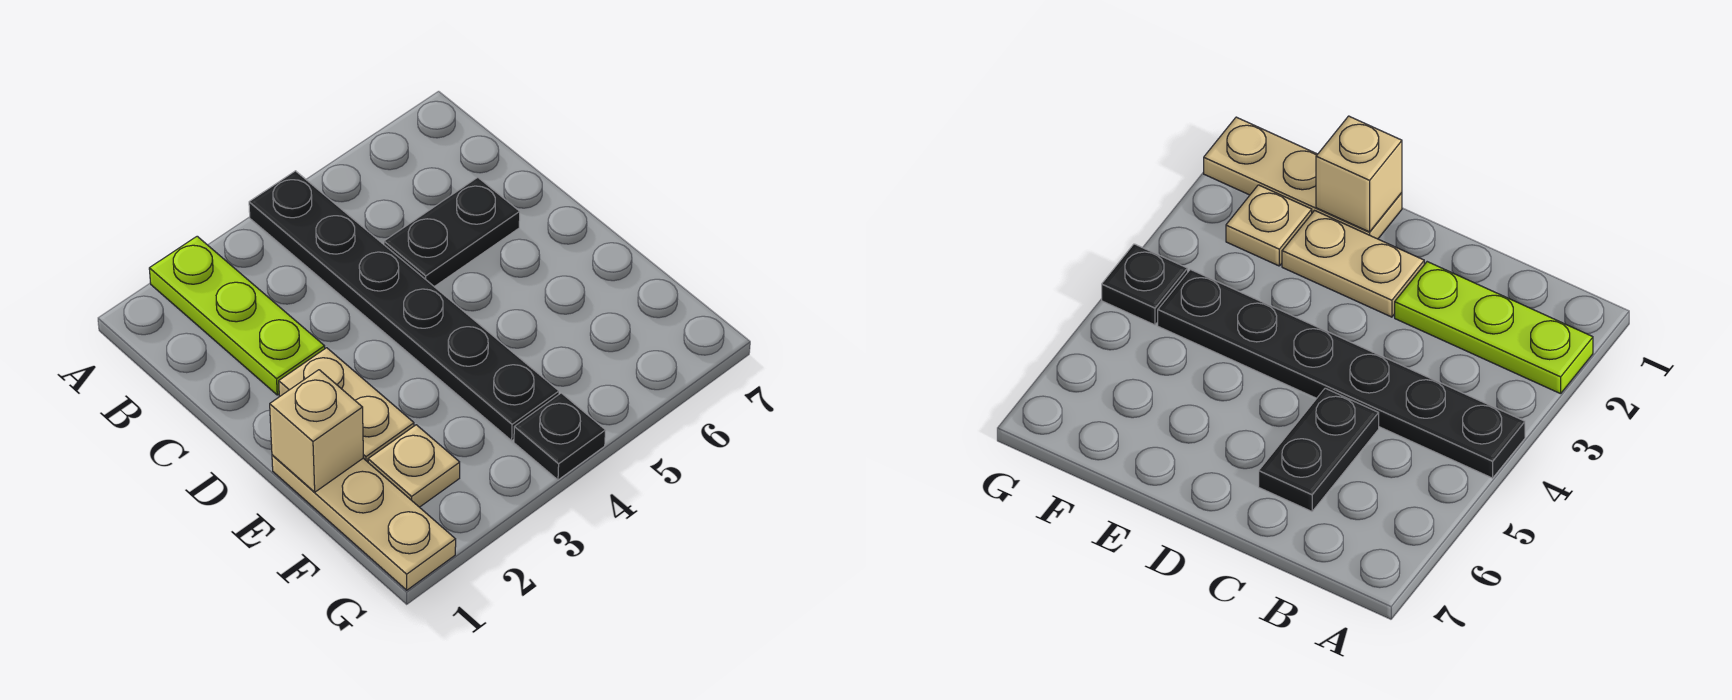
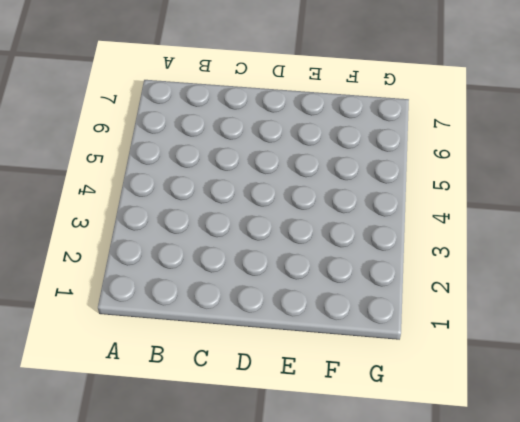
none -> lime plate A2:C2 level 1
none -> black plate A4:F4 level 1

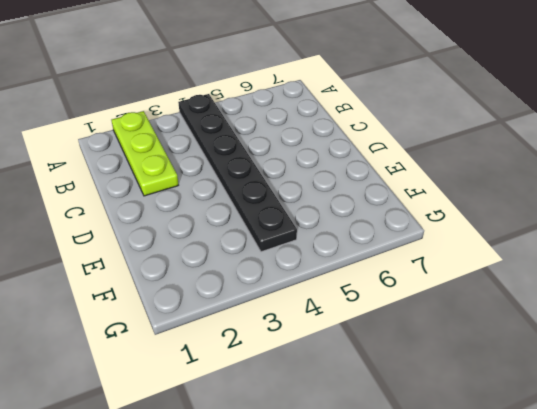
none -> black plate C5:C6 level 1
none -> tan plate D2:E2 level 1

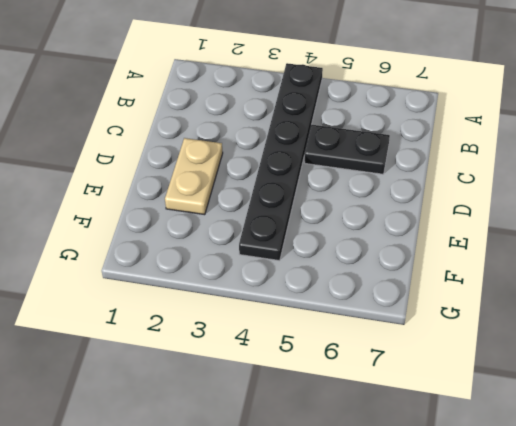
none -> lime plate A2:C2 level 1
none -> tan plate E1:G1 level 1

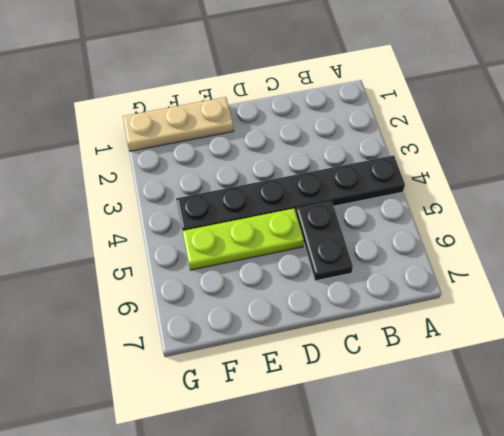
lime plate D5:F5 level 1 -> lime plate A2:C2 level 1
none -> tan plate D2:E2 level 1
none -> tan plate F2 level 1

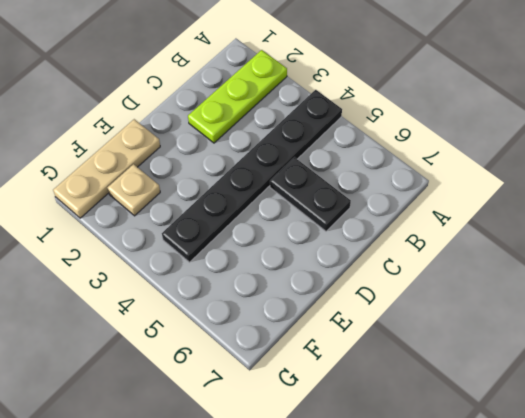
none -> tan plate D2:E2 level 1
none -> black plate G4 level 1

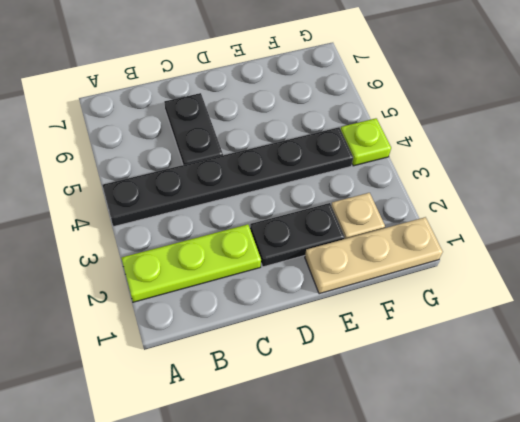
black plate D2:E2 level 1 -> tan plate D2:E2 level 1
lime plate G4 level 1 -> black plate G4 level 1
none -> tan brick E1 level 2

